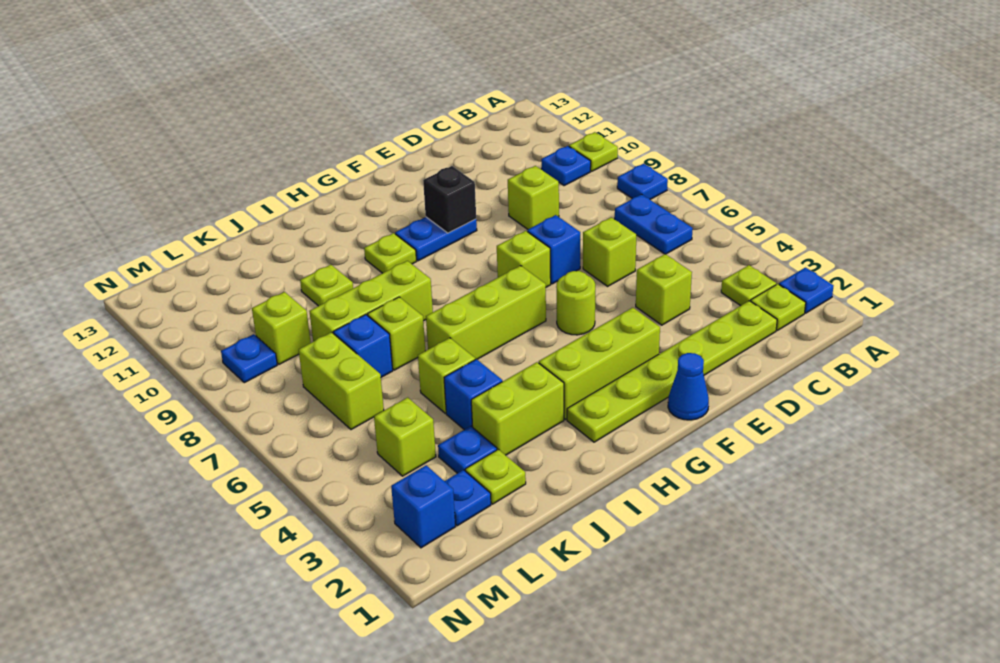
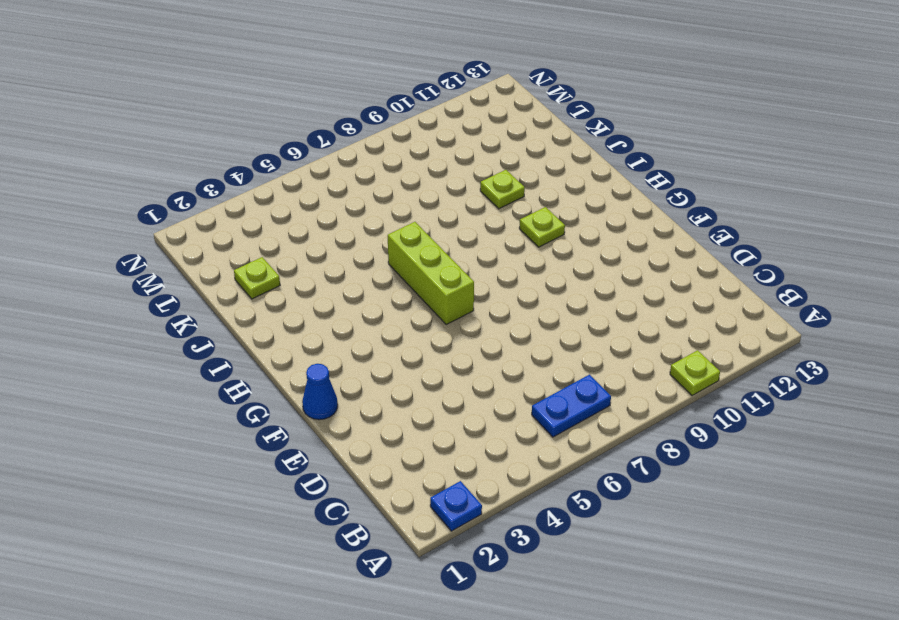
none -> blue plate A8 level 1
none -> lime plate B2 level 1
none -> lime plate B3 level 1
none -> blue plate B10 level 1

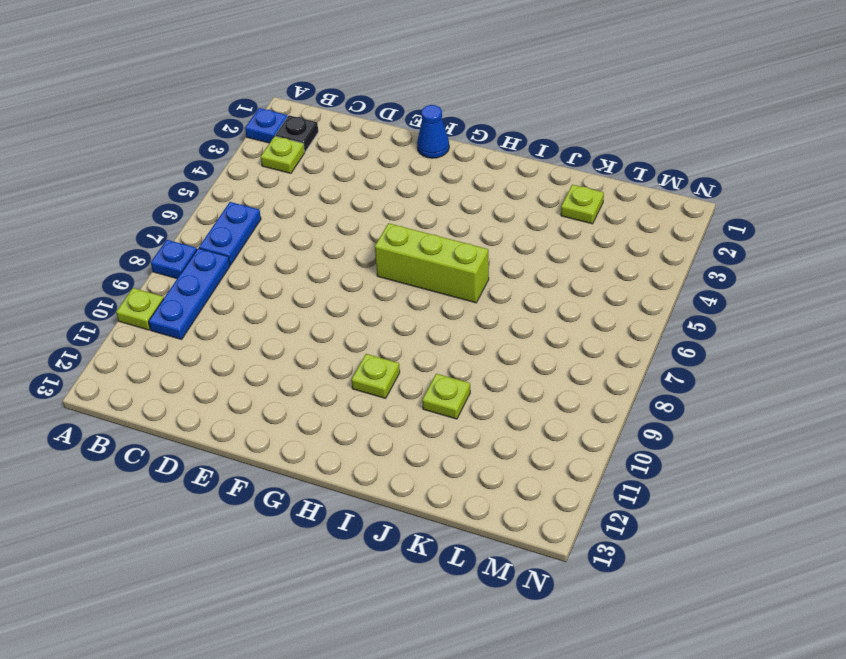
black plate B2 level 1 -> lime plate B2 level 1
blue plate B8:B10 level 1 -> blue plate B10 level 1
none -> lime plate C2:H2 level 1
none -> lime brick D4 level 1
none -> lime brick D6 level 1
none -> lime brick D9 level 1

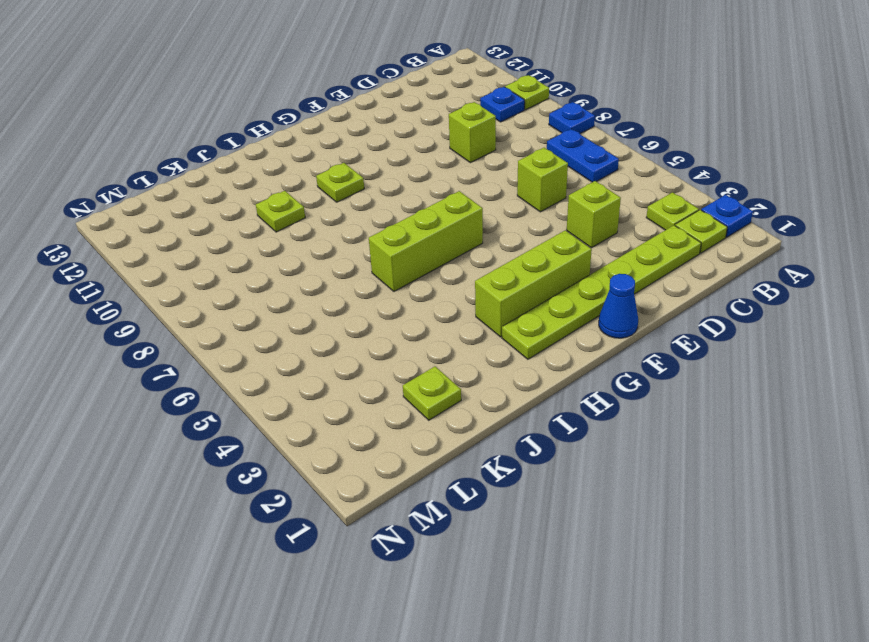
none -> blue brick E7 level 1
none -> lime round brick F5 level 1
none -> lime brick F7 level 1
none -> blue plate F10:G10 level 1

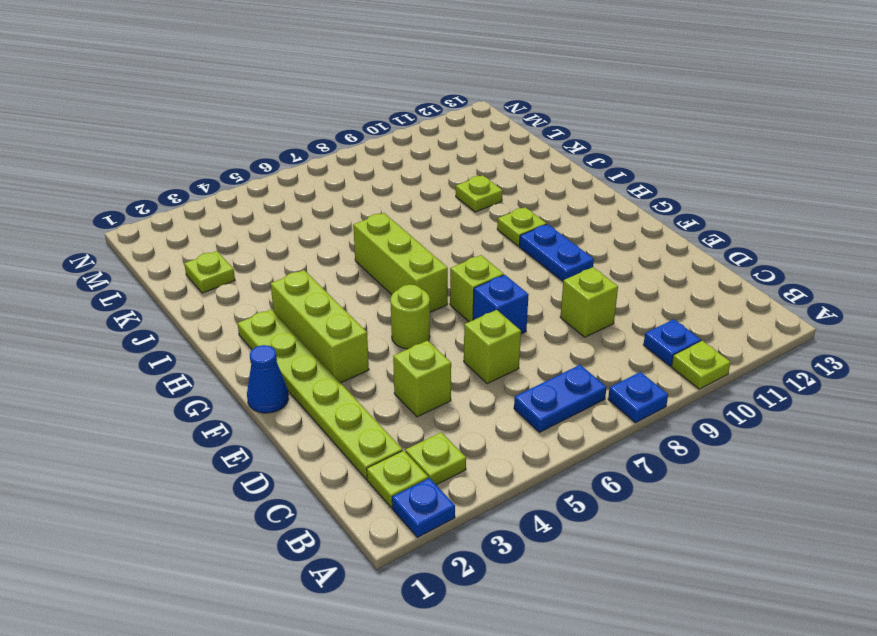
none -> lime brick I3:J3 level 1
none -> lime brick I8:K8 level 1
none -> blue brick J4 level 1
none -> lime brick J5 level 1

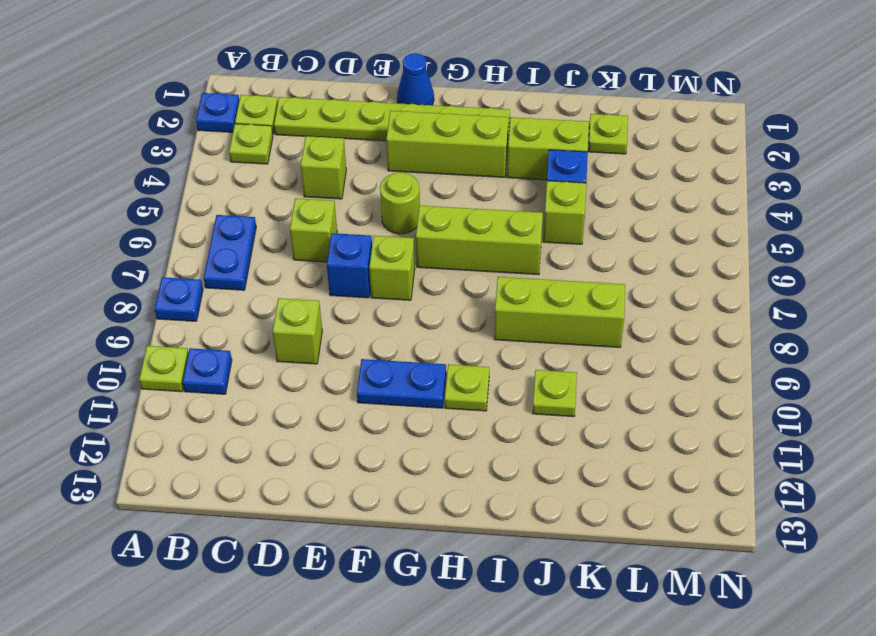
none -> lime brick J7 level 1
none -> blue plate K3 level 1
none -> blue brick K7 level 1
none -> blue plate L2 level 1

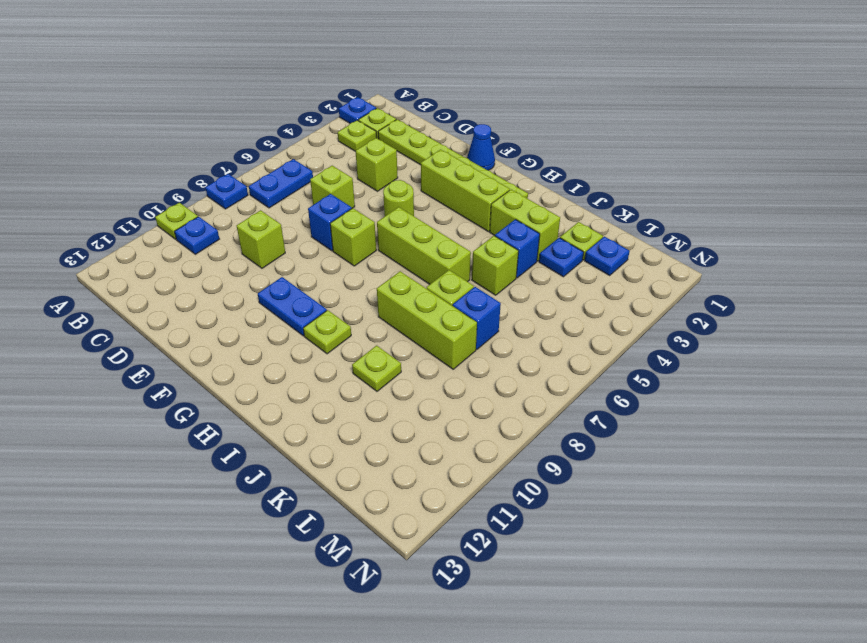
none -> lime brick L4 level 1
none -> lime brick L6:L7 level 1
none -> lime brick L9 level 1
none -> blue brick M2 level 1

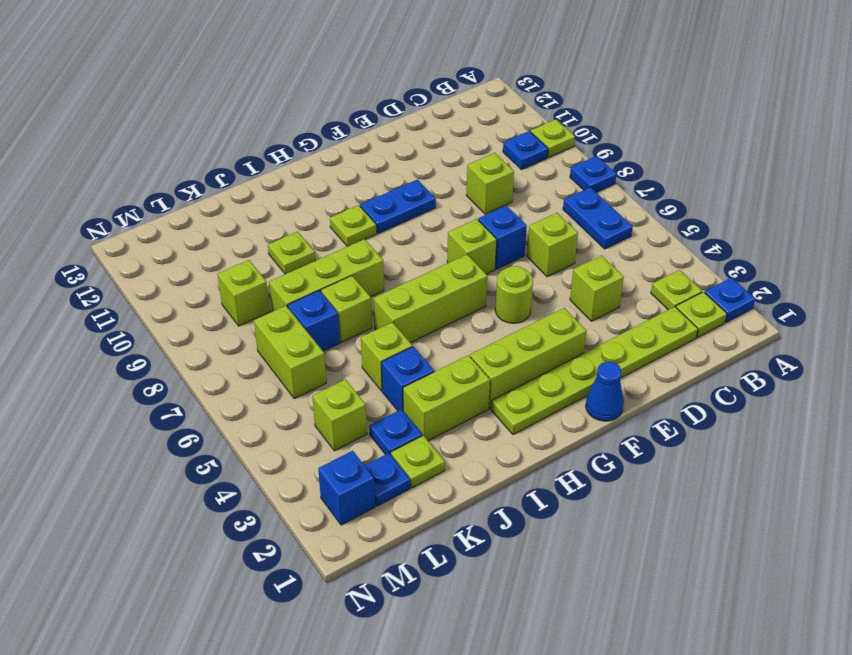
none -> blue plate M9 level 1
none -> black brick F10 level 2

